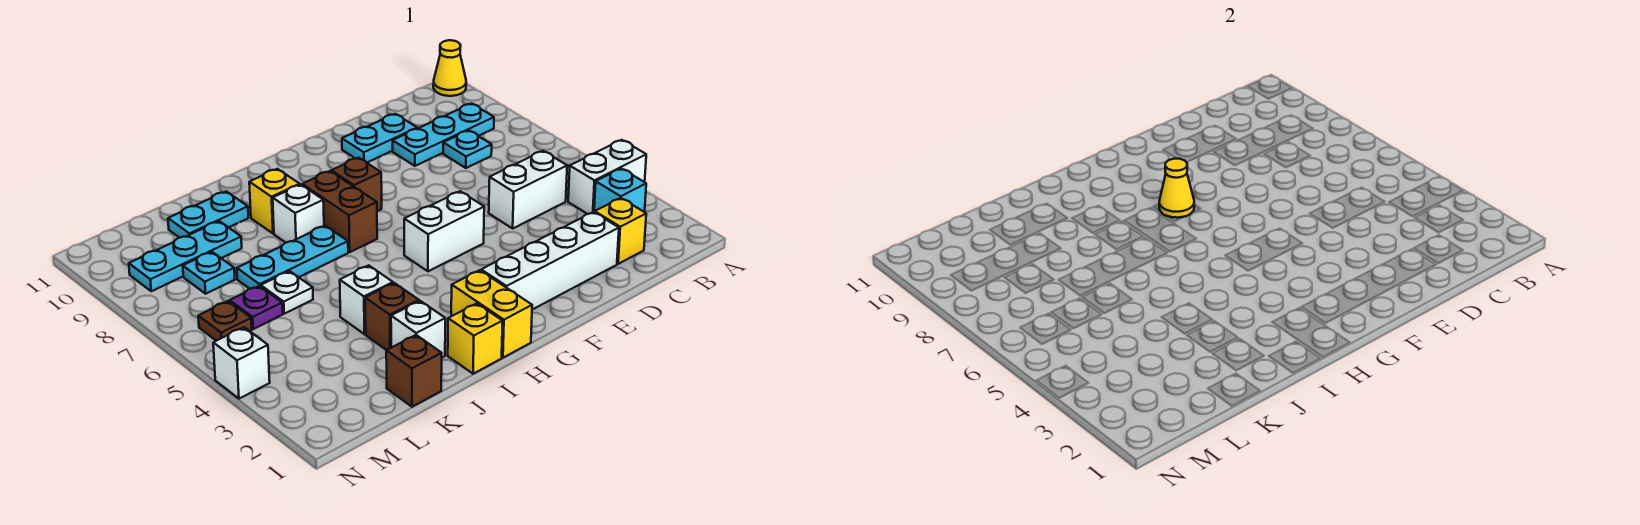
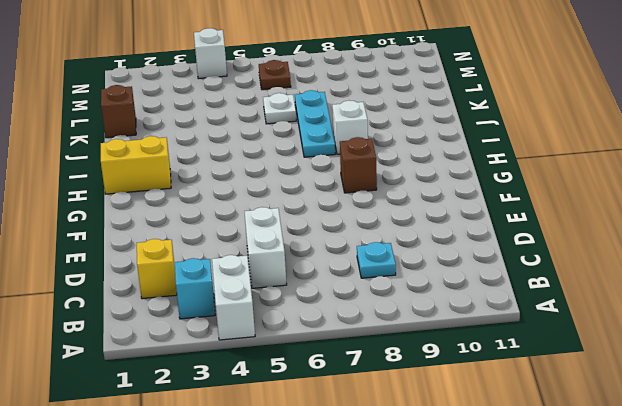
none -> yellow cone A11 level 1
none -> cyan plate B9:D9 level 1
none -> white brick D2:G2 level 1

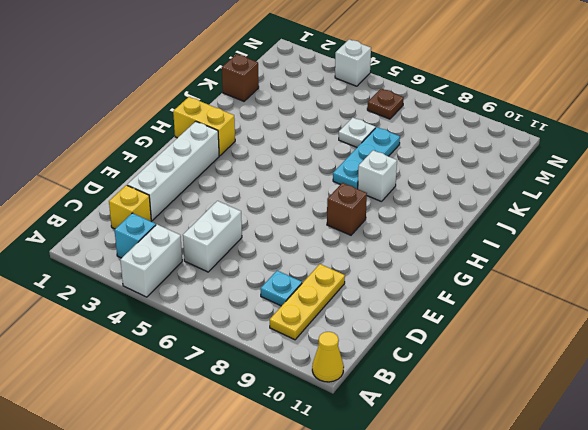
yellow plate B9:D9 level 1 -> cyan plate B9:D9 level 1
none -> cyan plate D10:E10 level 1
none -> white brick F5:G5 level 1
none -> brown brick H7:H8 level 1

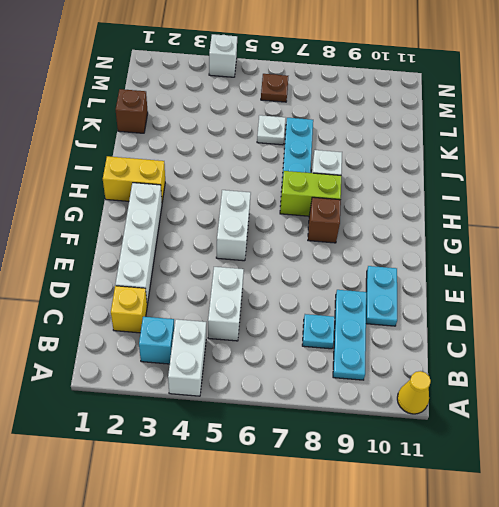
lime brick H7:H8 level 1 -> brown brick H7:H8 level 1
none -> yellow brick I1 level 1
none -> yellow brick I9 level 1
none -> white brick J2 level 1

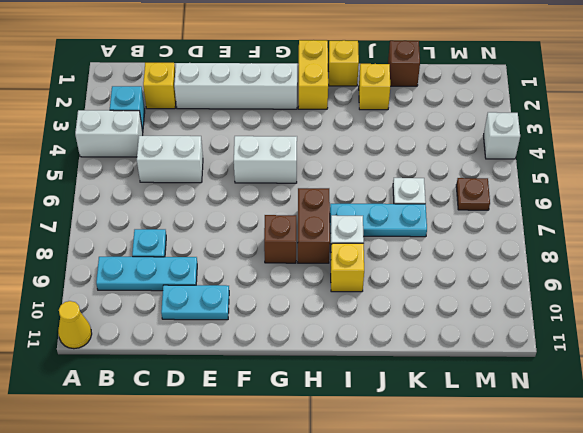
yellow brick J2 level 1 -> white brick J2 level 1
none -> brown brick J3 level 1
none -> white brick J4 level 1
none -> cyan plate J10:K10 level 1

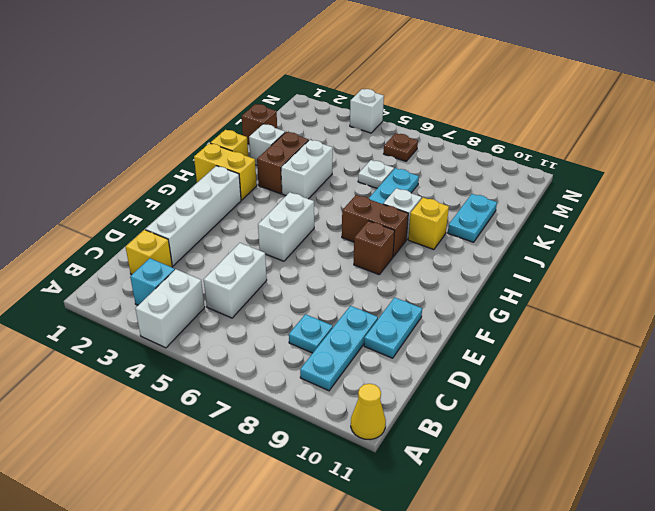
brown brick I3:J3 level 1 -> brown brick J3 level 1
white brick I4:J4 level 1 -> white brick J4 level 1
none -> cyan plate K9:M9 level 1
none -> purple plate L6 level 1
none -> cyan plate L8 level 1

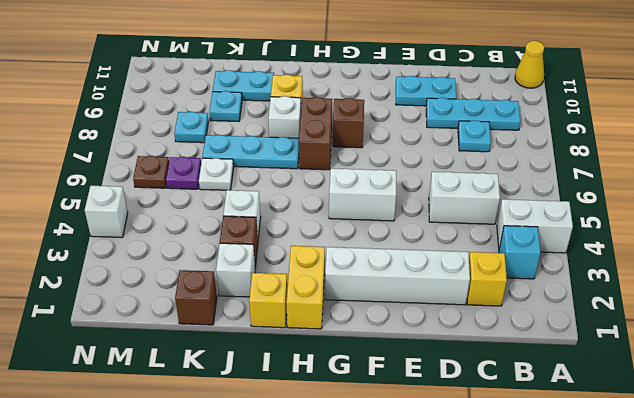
cyan plate K9 level 1 -> cyan plate K9:M9 level 1
none -> yellow cone G8 level 2

